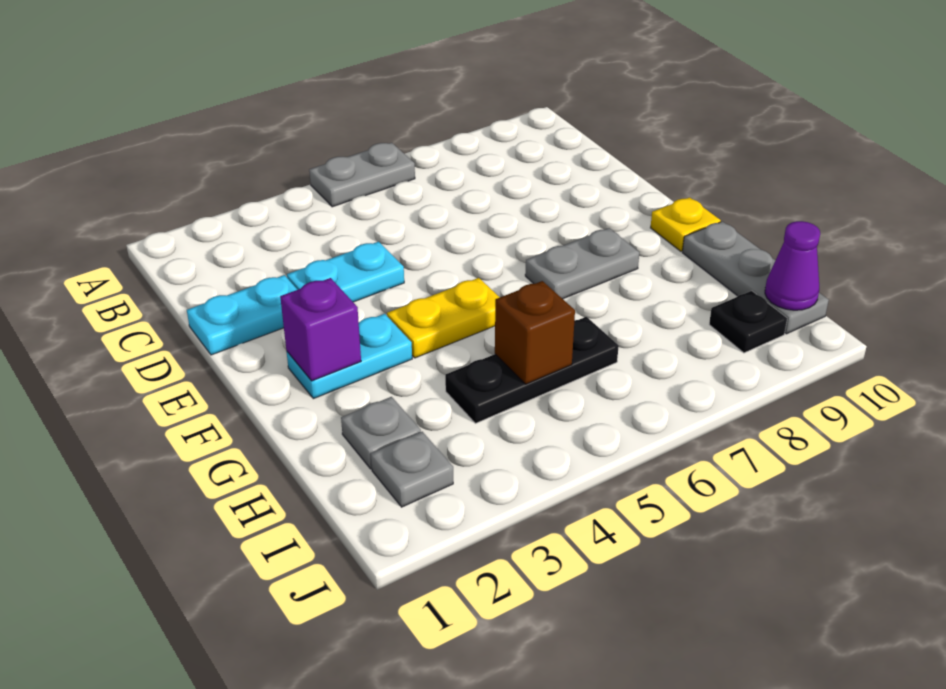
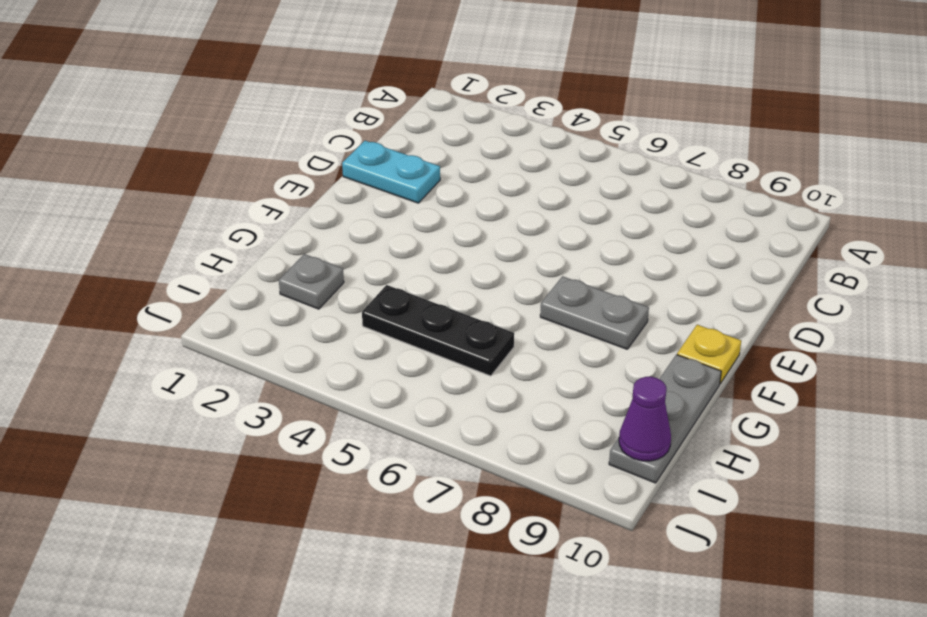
none -> grey plate A5:A6 level 1
none -> cyan plate D3:D4 level 1
none -> cyan plate F2:F3 level 1

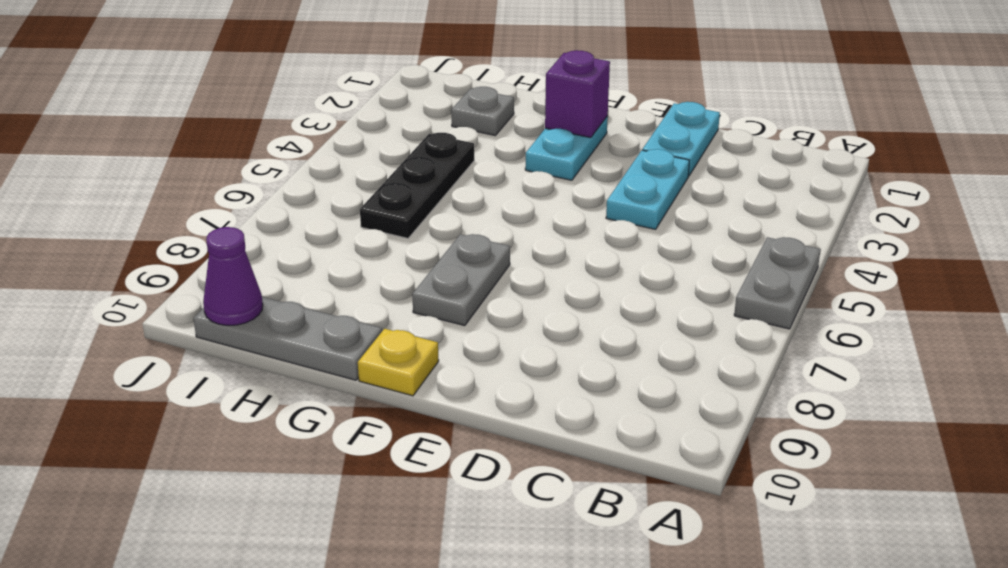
none -> yellow plate F4:F5 level 1
none -> grey plate I2 level 1
none -> black plate I9 level 1

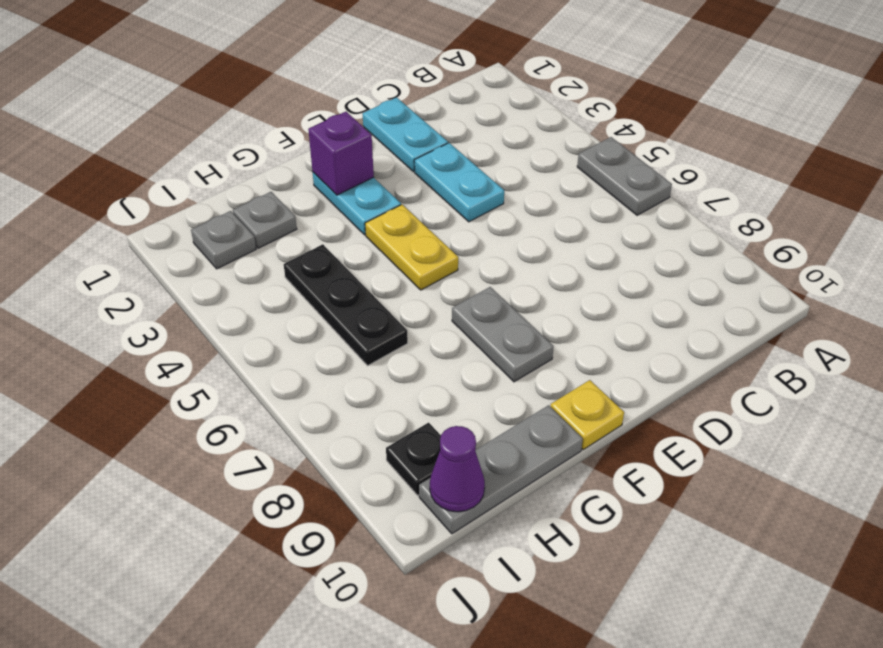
none -> brown brick H5 level 2

